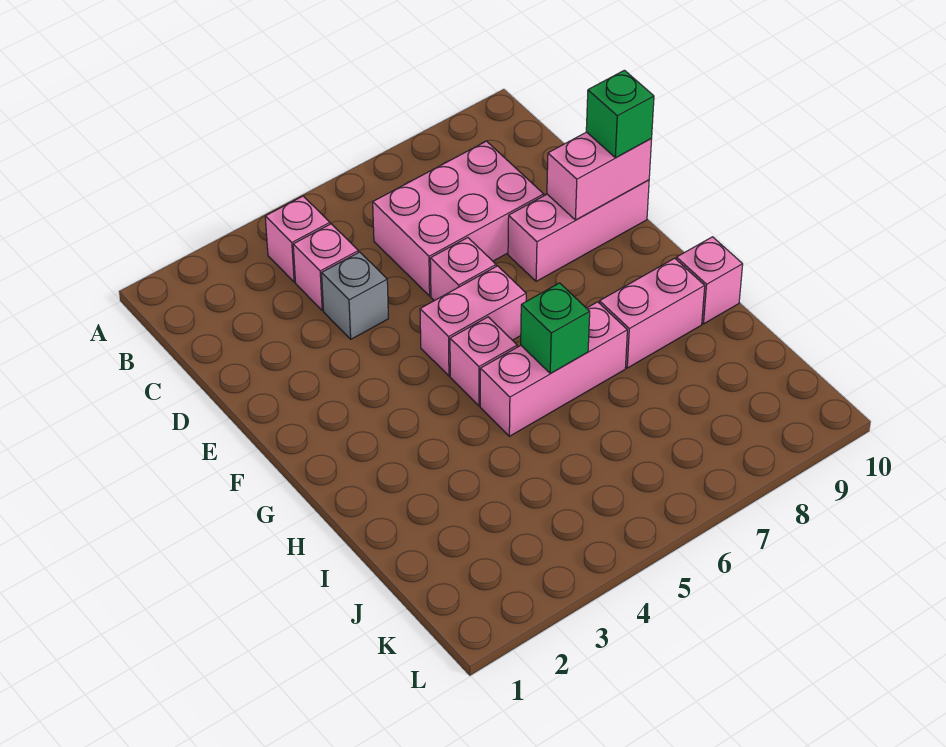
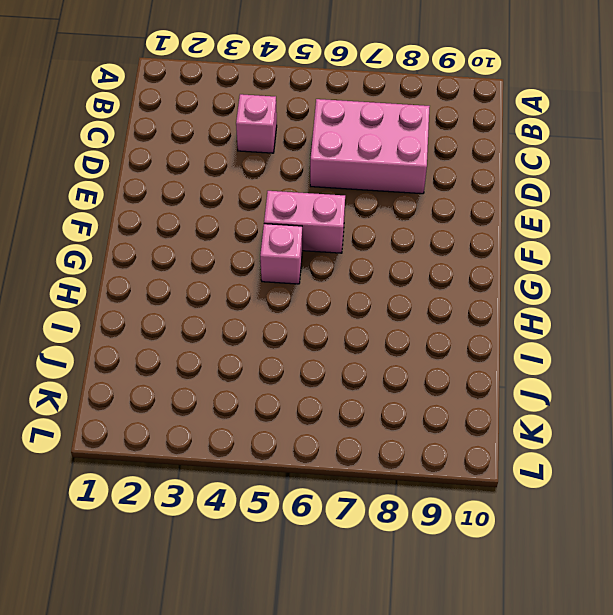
none -> pink brick B4 level 1
none -> grey brick D4 level 1
none -> pink brick E6 level 1

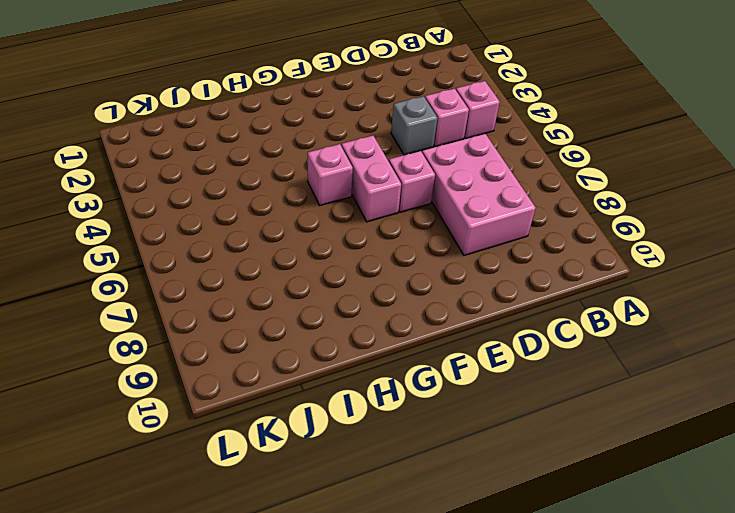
none -> pink brick E8:E10 level 1
none -> pink brick H5:H7 level 1
none -> pink brick H8:H9 level 1

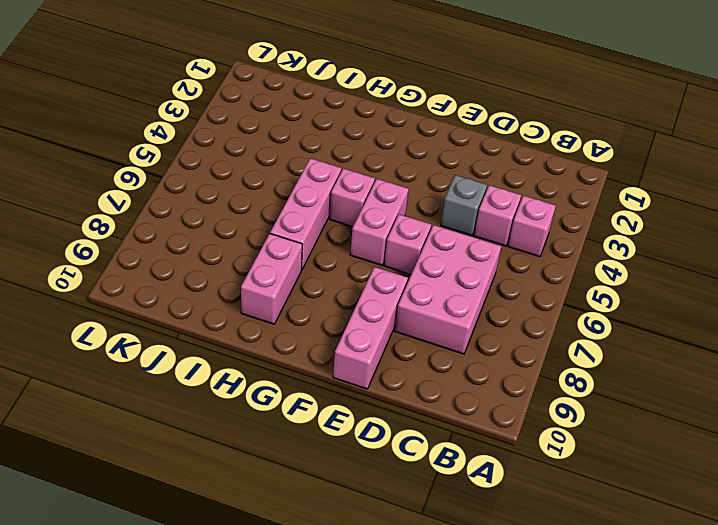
none -> pink brick H10 level 1
none -> pink brick E9:E10 level 2
none -> green brick H6 level 2

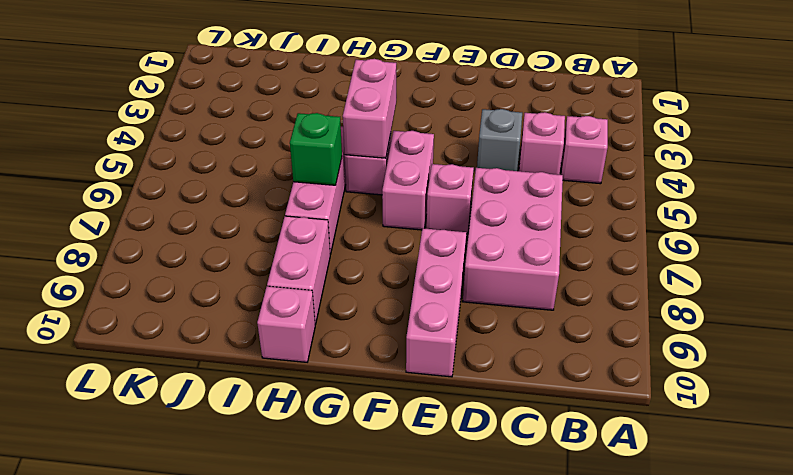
pink brick G4:G5 level 2 -> pink brick E9:E10 level 2
none -> green brick E10 level 3

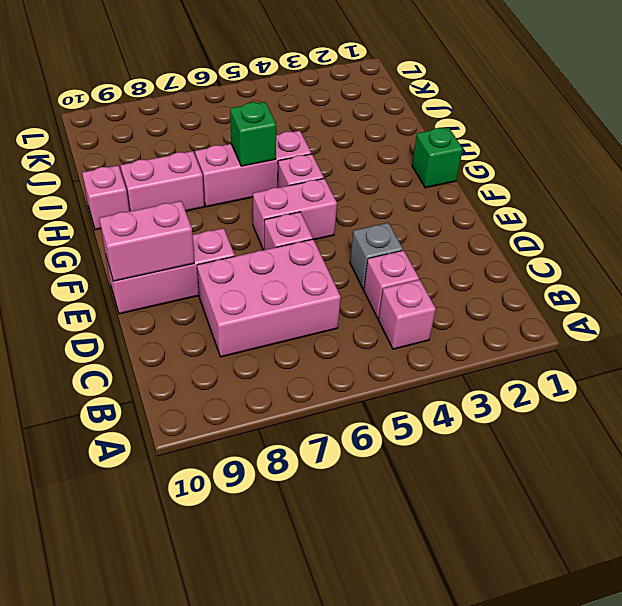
green brick G1 level 1 -> green brick E10 level 3

